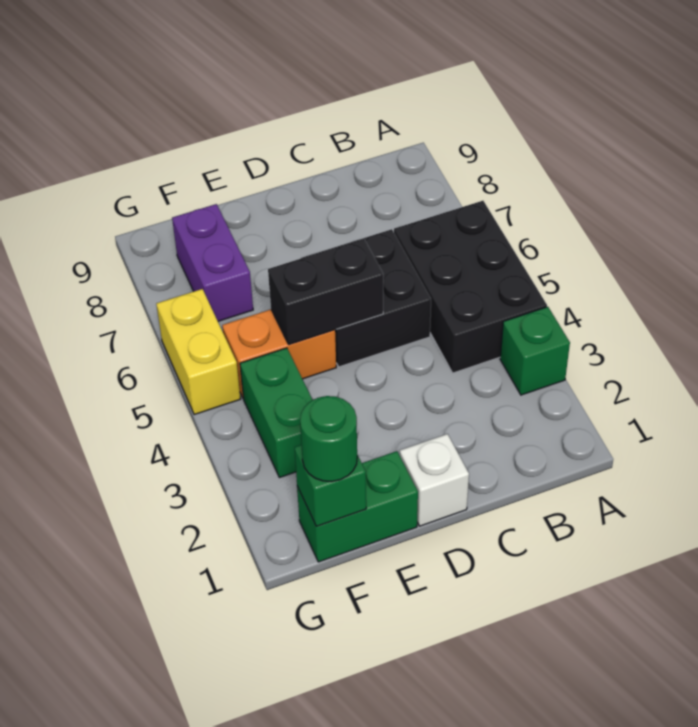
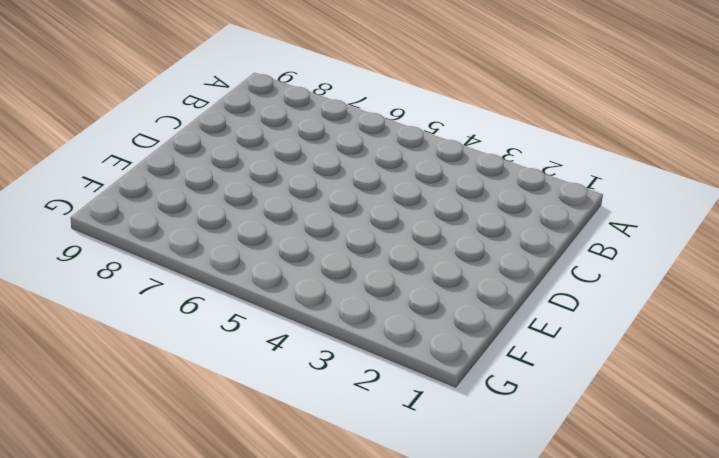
none -> green brick A3 level 1
none -> black brick A4:B6 level 1
none -> black brick C5:D6 level 1

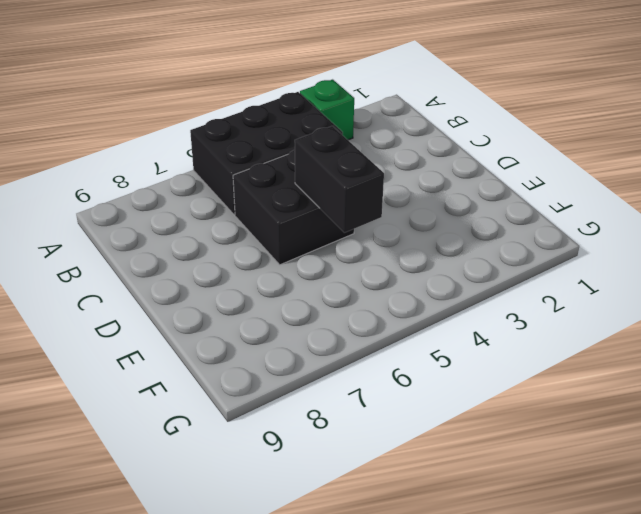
none -> white brick D1 level 1
none -> green brick E1:F1 level 1
none -> orange brick E5:F5 level 1

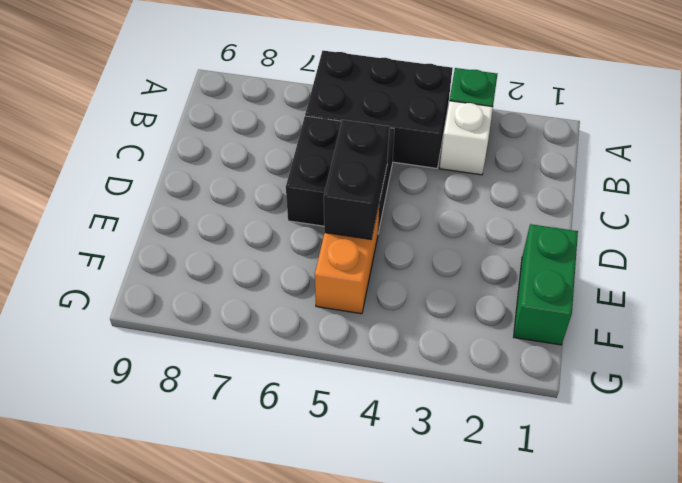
white brick B3 level 1 -> white brick D1 level 1
none -> green brick F3:F4 level 1
none -> purple brick F7:F8 level 1
none -> yellow brick G5:G6 level 1

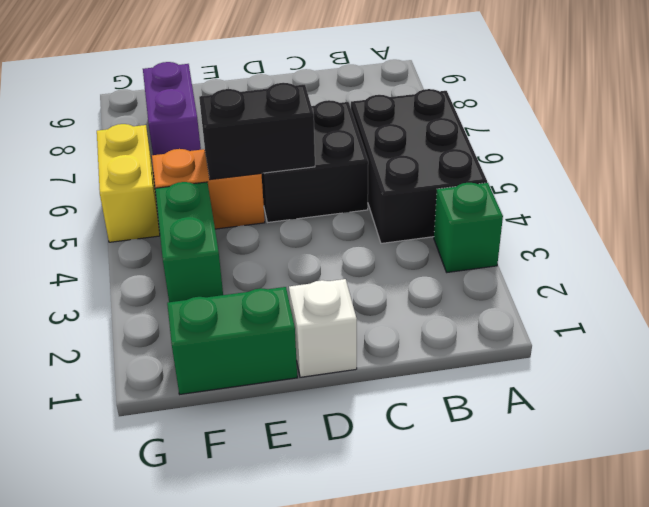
none -> green brick F1 level 2
none -> green round brick F1 level 3

